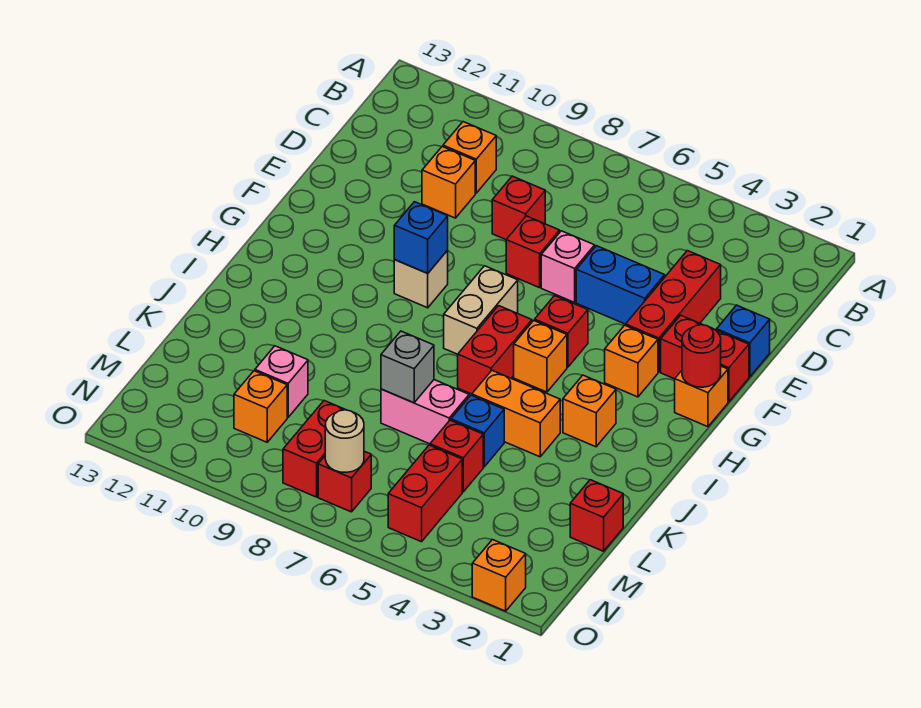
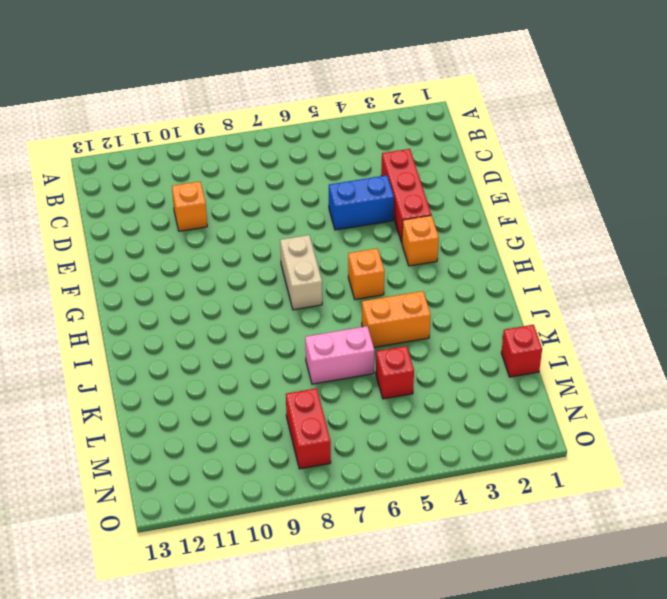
none -> orange brick C10 level 1
none -> red brick D8 level 1
none -> blue brick E1 level 1
none -> pink brick E6 level 1

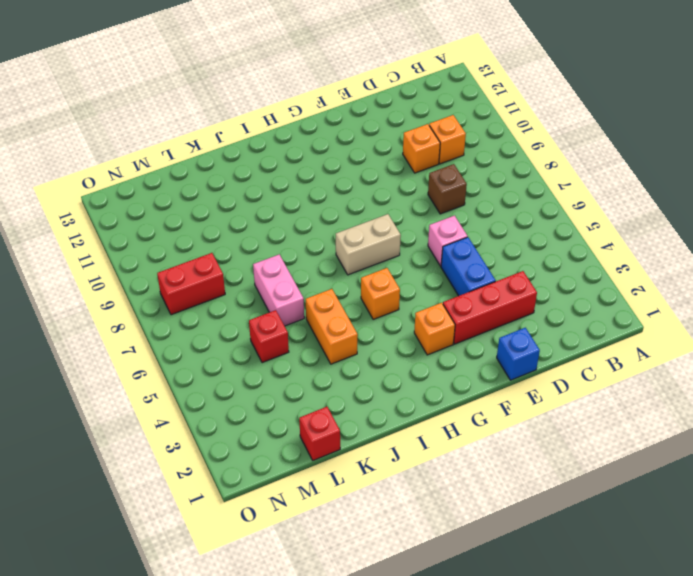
brown brick D8 level 1 -> red brick D8 level 1
none -> red brick E7 level 1
none -> red brick F1:F2 level 1
none -> orange brick G1 level 1
none -> red brick G5 level 1

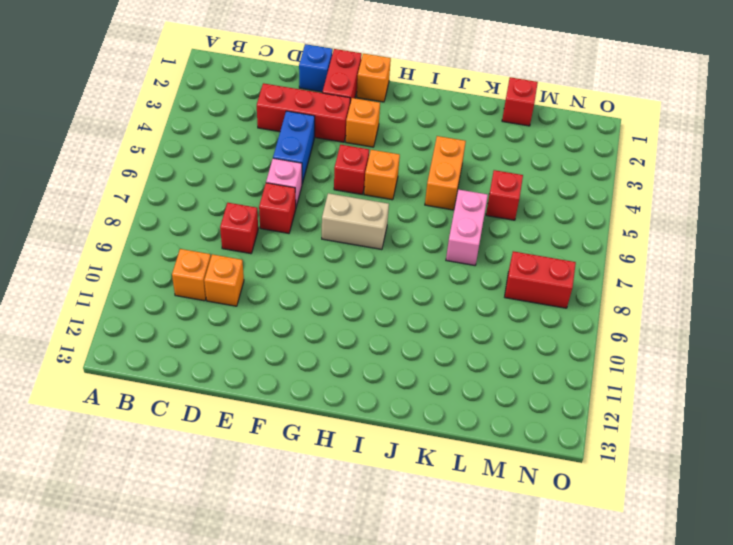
none -> tan brick G9 level 1
none -> red brick H6:I6 level 1
none -> orange brick I3 level 1
none -> blue brick K5 level 1

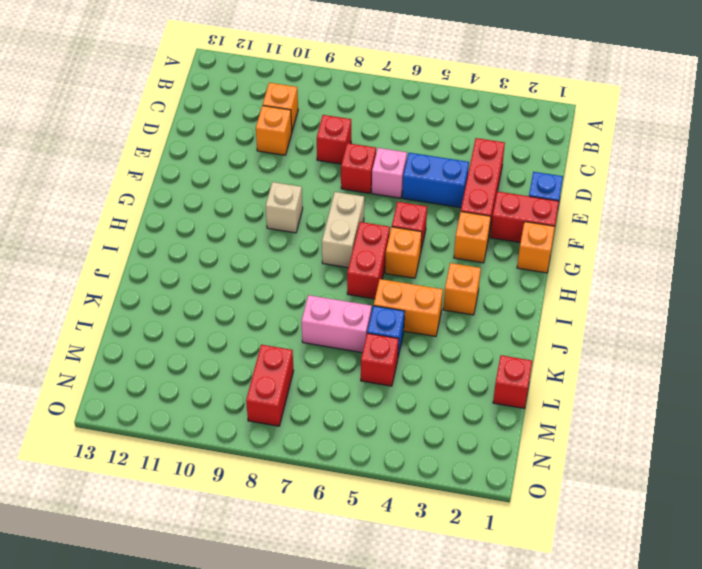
none -> pink brick L10 level 1
none -> red brick M5:N5 level 1
none -> orange brick M10 level 1
none -> red brick N7 level 1

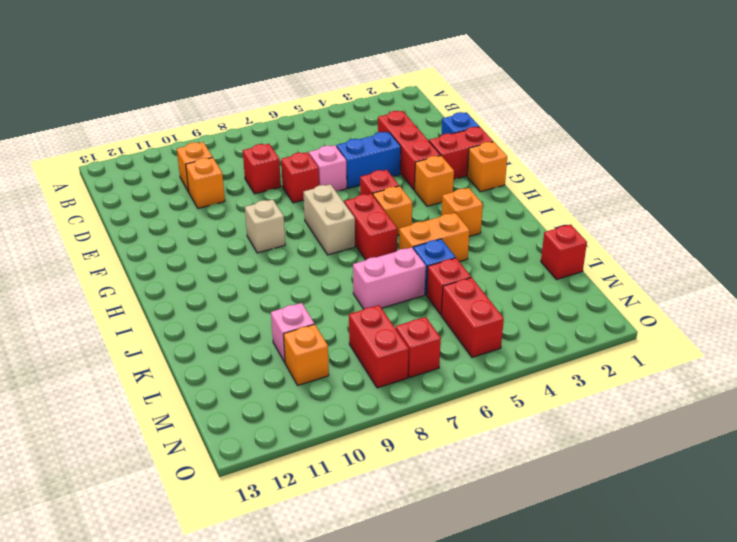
none -> orange brick O2 level 1
none -> red round brick G1 level 2
none -> blue brick G9 level 2
none -> grey brick K7 level 2

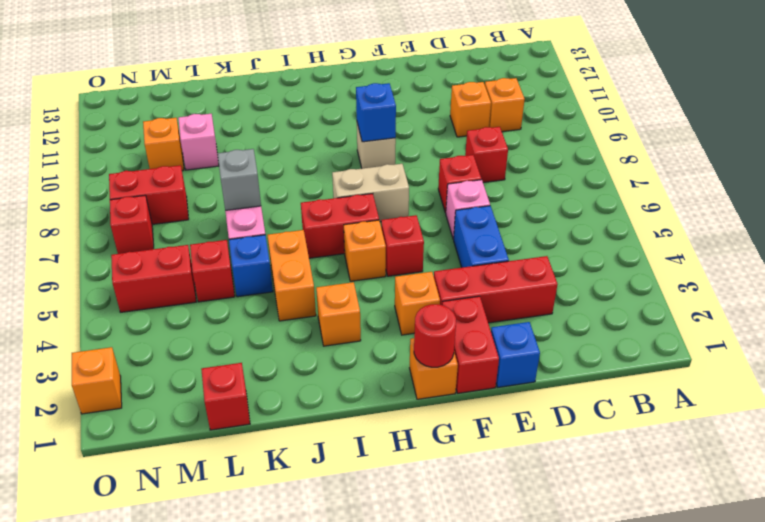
none -> tan round brick N7 level 2

